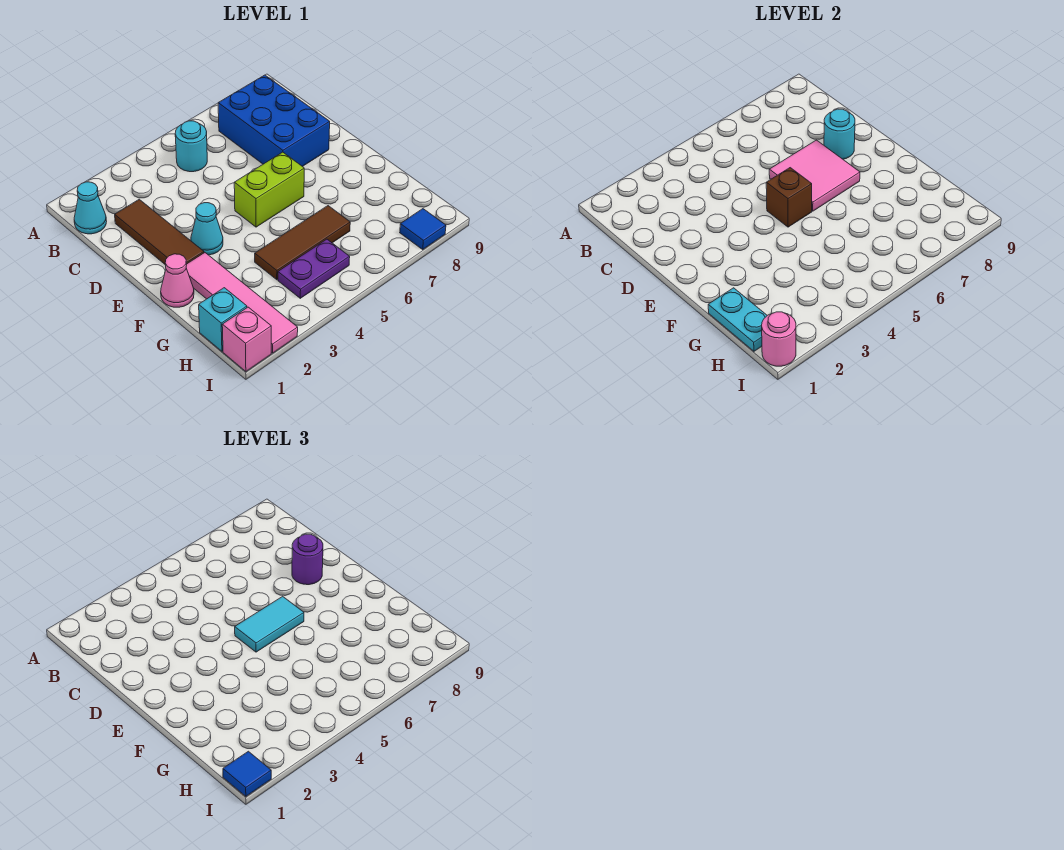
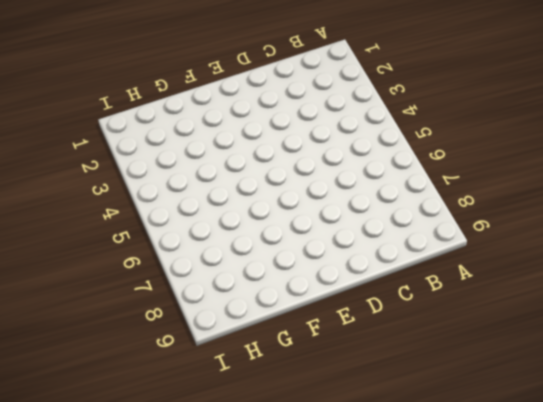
none -> cyan cone B1 level 1
none -> cyan round brick B5 level 1
none -> blue brick B7:D8 level 1

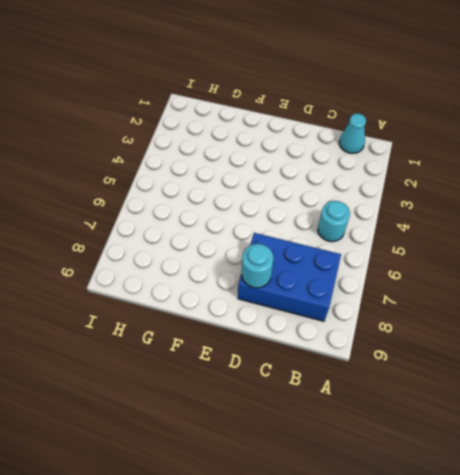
none -> brown tile C2:E2 level 1
none -> cyan cone E3 level 1
none -> lime brick E5:E6 level 1

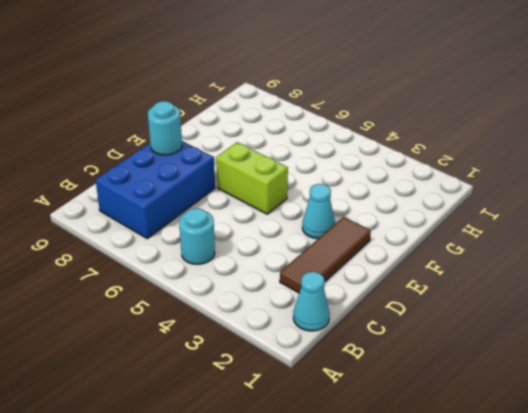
none -> pink cone F1 level 1
none -> pink tile F2:I2 level 1
none -> brown tile G4:G6 level 1

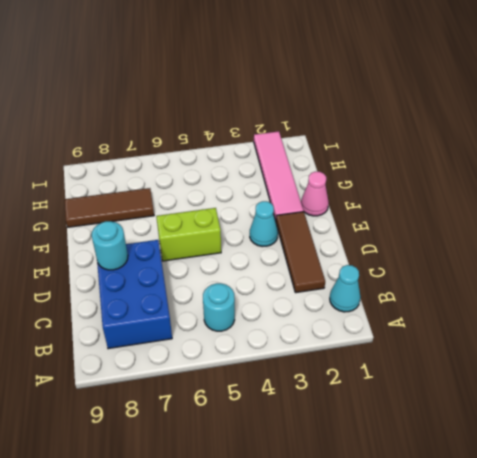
brown tile G7:G9 level 1 -> brown tile G4:G6 level 1
none -> cyan brick H1 level 1
none -> purple plate H4:H5 level 1
none -> pink brick I1 level 1

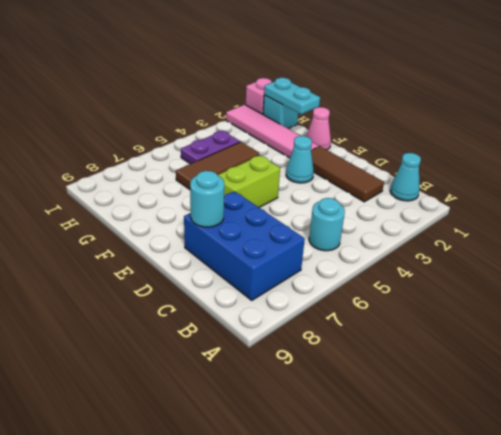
none -> blue tile I8 level 1
none -> pink tile D6:E7 level 2
none -> brown brick E5 level 2

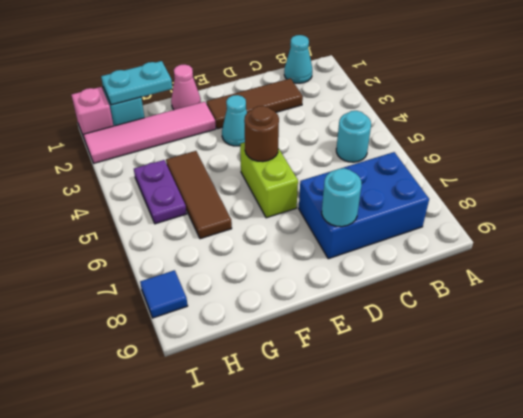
brown round brick E5 level 2 -> brown brick E5 level 2
none -> pink tile D6:E7 level 2
none -> pink round brick I1 level 2
none -> purple round brick D8 level 3

